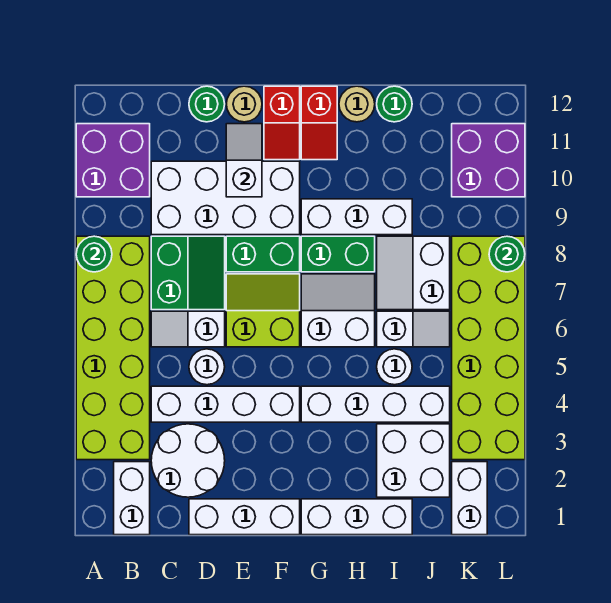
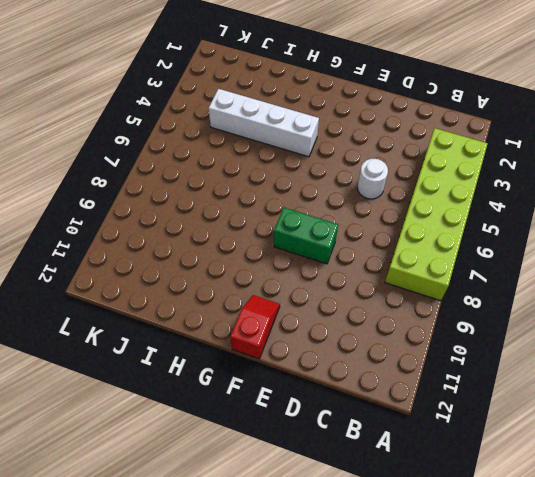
none -> purple brick A10:B11 level 1
none -> white brick B1:B2 level 1
none -> white round brick C2:D3 level 1
none -> white brick C4:F4 level 1

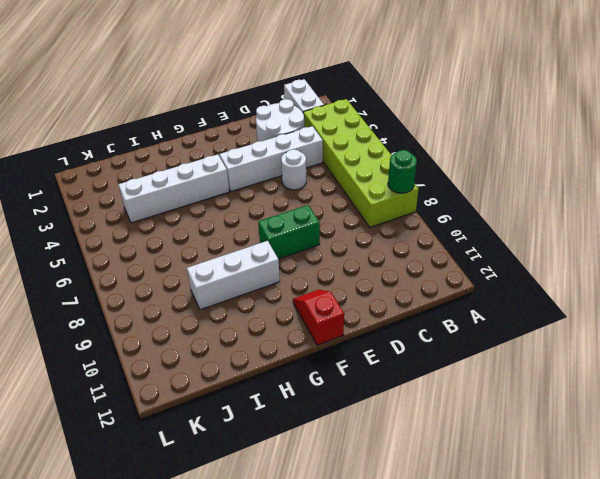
none -> purple brick A10:B11 level 1
none -> white slope C6:D6 level 1 top D
none -> green slope C7:D8 level 1 top C
none -> white brick C9:F10 level 1

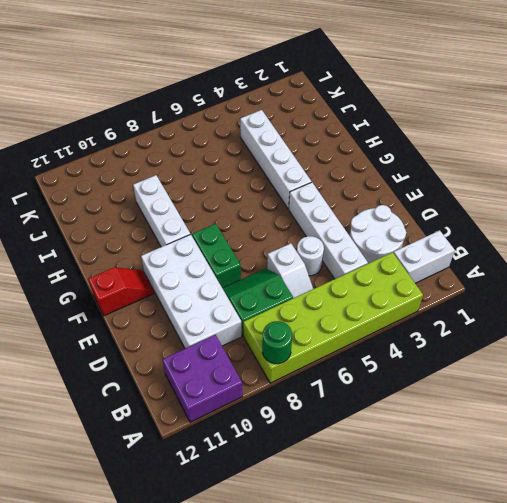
none -> white brick D1:F1 level 1
none -> green round brick D12 level 1
none -> lime slope E6:F7 level 1 top 6
none -> tan round brick E12 level 1

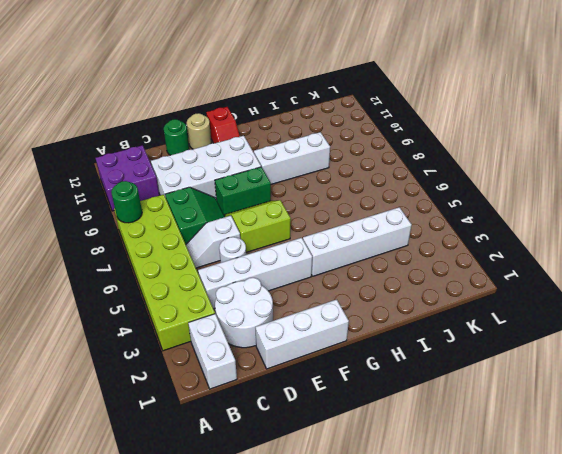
none -> white brick G1:I1 level 1
none -> white slope G6:H7 level 1 top 6
none -> green brick G8:H8 level 1
none -> red slope G11:G12 level 1 top 12

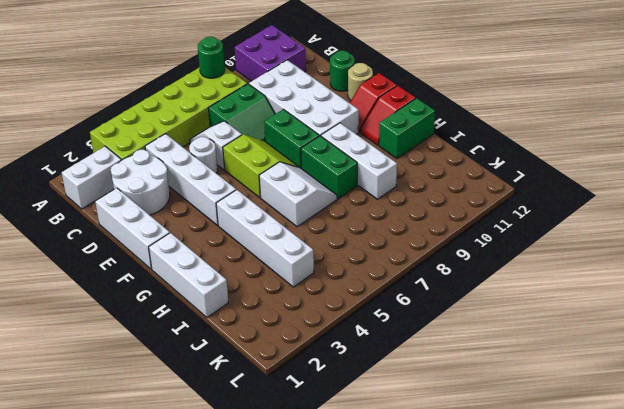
green brick H11:H12 level 1 -> tan round brick H12 level 1
none -> white brick I2:J3 level 1
none -> white round brick I5 level 1
none -> white slope I6:J6 level 1 top I
none -> white slope I7:J8 level 1 top J

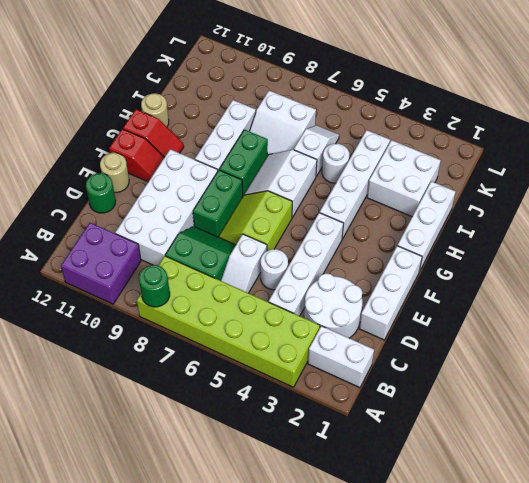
none -> green round brick I12 level 1
none -> white brick K1:K2 level 1
none -> lime brick K3:L8 level 1
none -> purple brick K10:L11 level 1

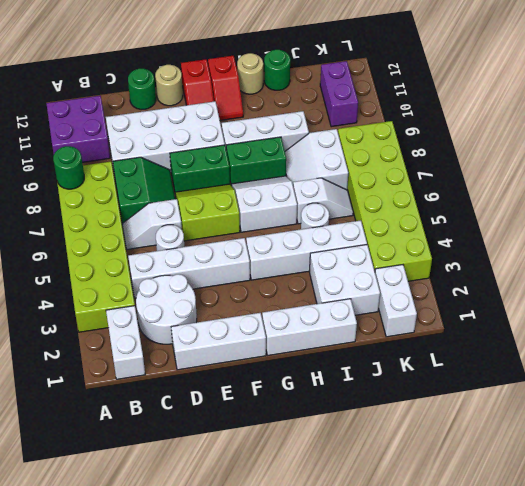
purple brick K10:K11 level 1 -> purple brick K10:L11 level 1
none -> white slope E10:E11 level 2 top 10
none -> green round brick L8 level 2

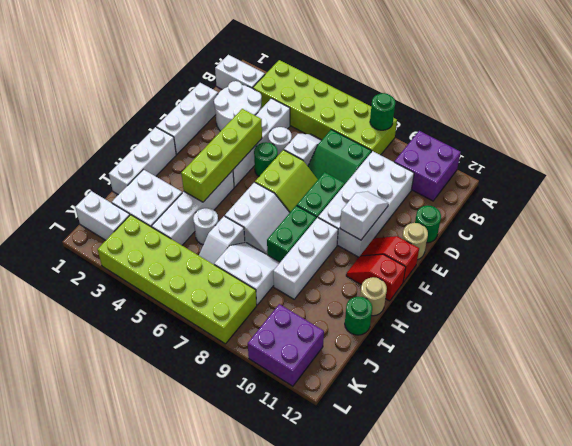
lime brick E4:H4 level 2 -> none
green round brick E5 level 1 -> green round brick L8 level 2
white slope E10:F10 level 2 top F -> white slope E10:E11 level 2 top 10

